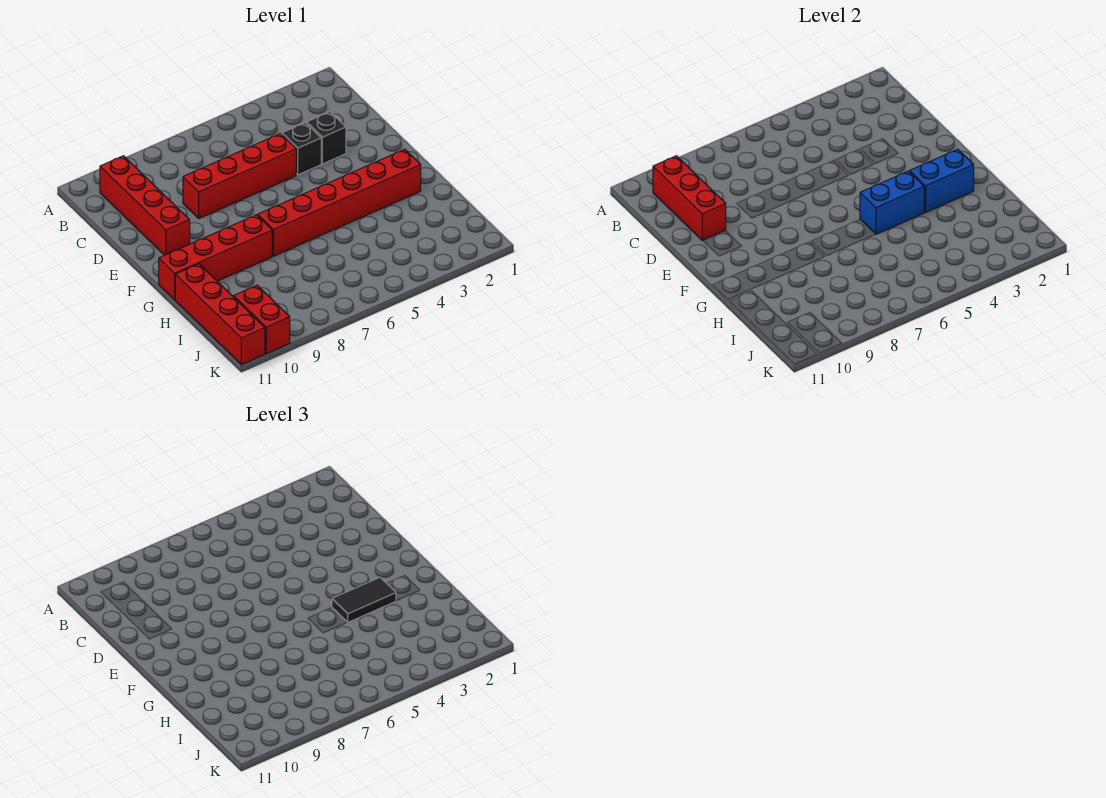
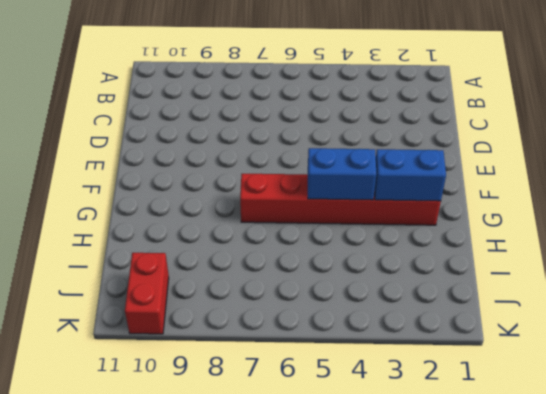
none -> red brick B10:E10 level 1
none -> black brick D3 level 1
none -> black brick D4 level 1

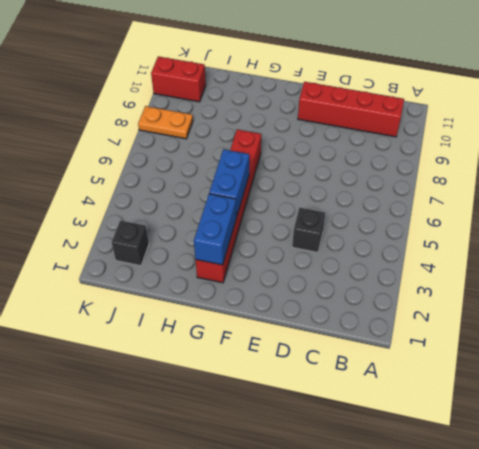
black brick J2 level 1 -> black brick D3 level 1
orange plate J8:K8 level 1 -> none
none -> red brick D5:D8 level 1
none -> red brick G8:G11 level 1
none -> red brick H11:K11 level 1

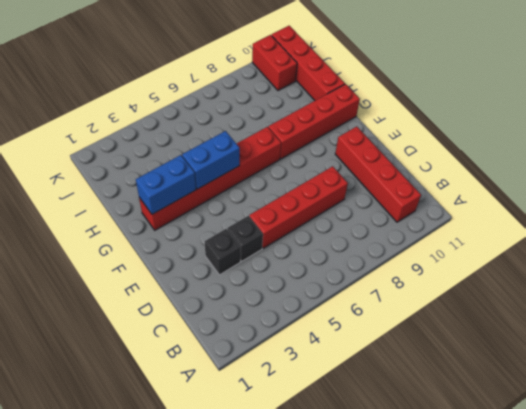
none -> red brick B10:D10 level 2
none -> black tile G3:G4 level 3

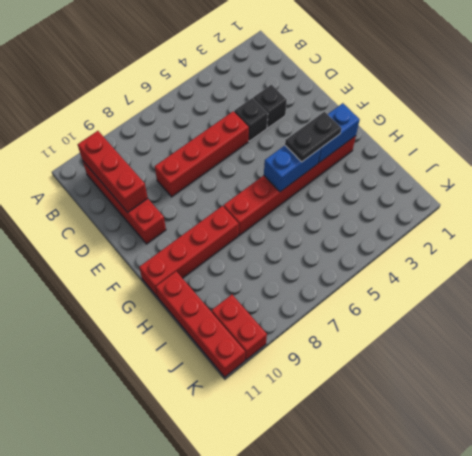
black plate G3:G4 level 3 -> black tile G3:G4 level 3

